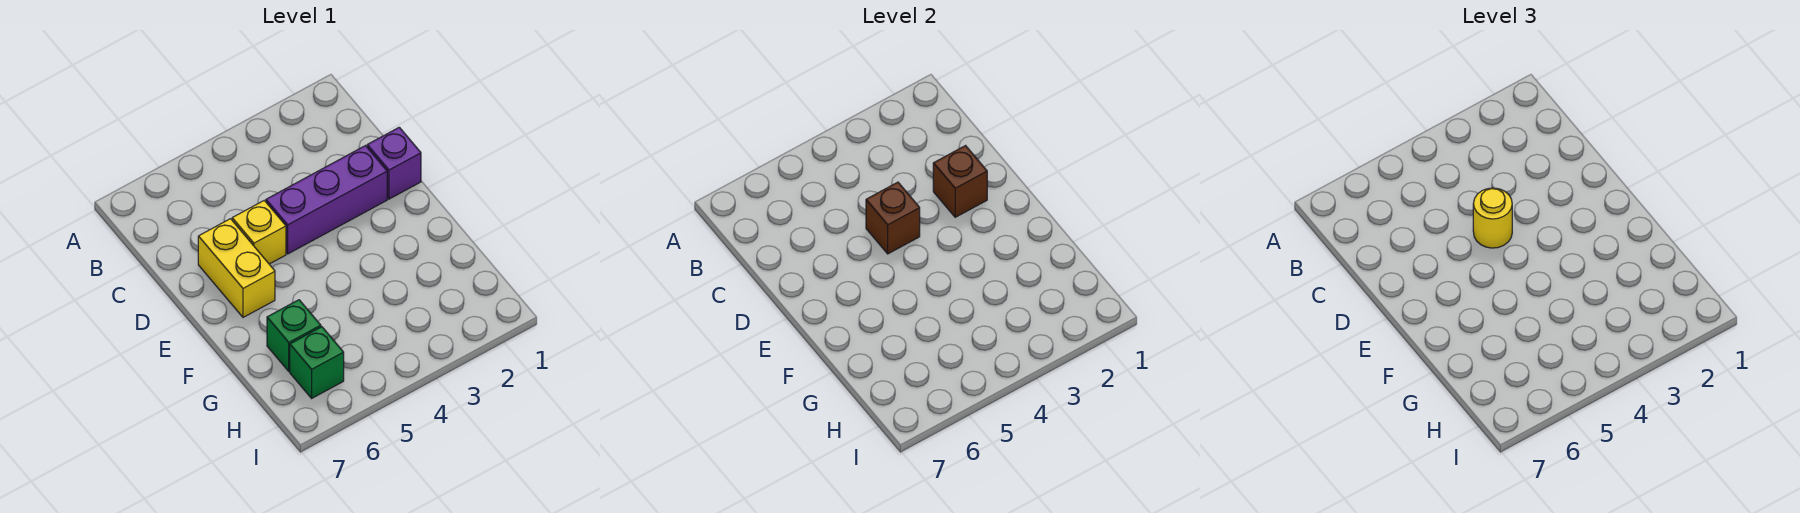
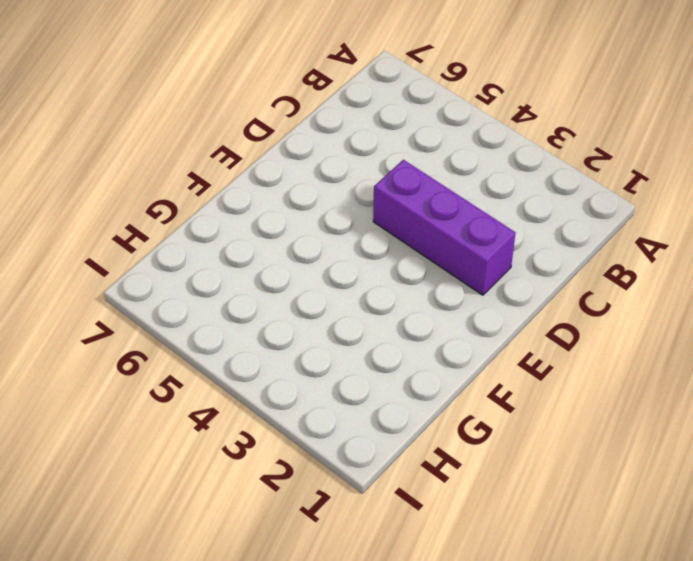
none -> purple brick D1 level 1
none -> yellow brick D5 level 1

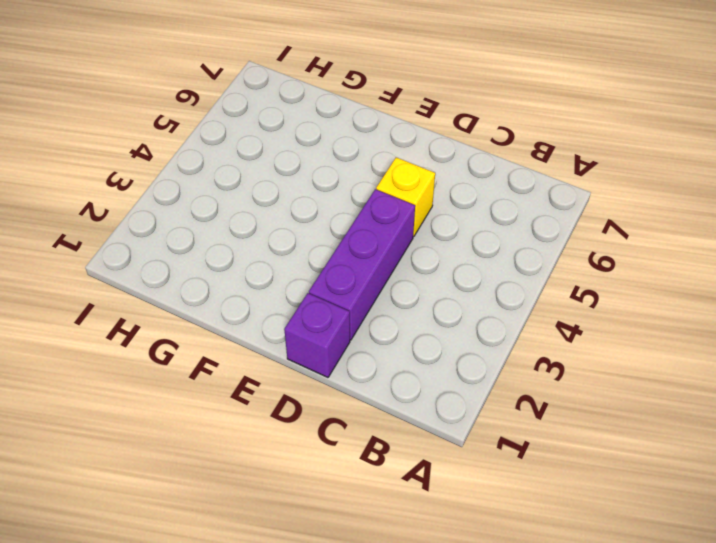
none -> yellow brick D6:E6 level 1
none -> green brick G6 level 1

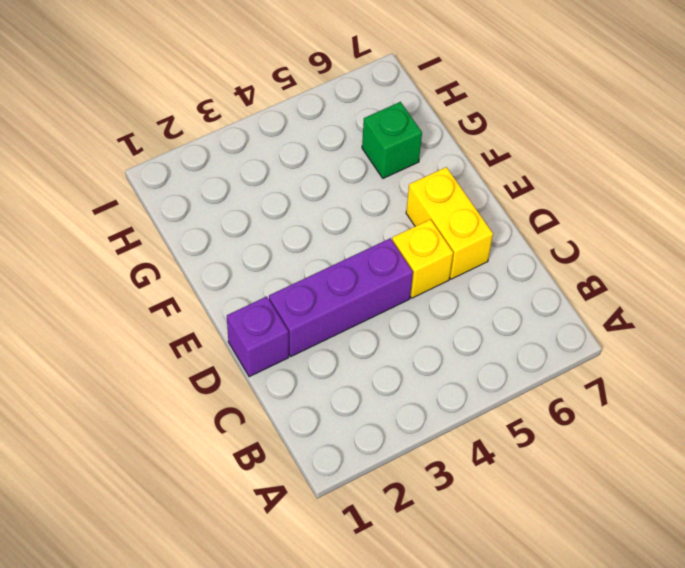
none -> green brick H6 level 1
none -> brown brick D2 level 2

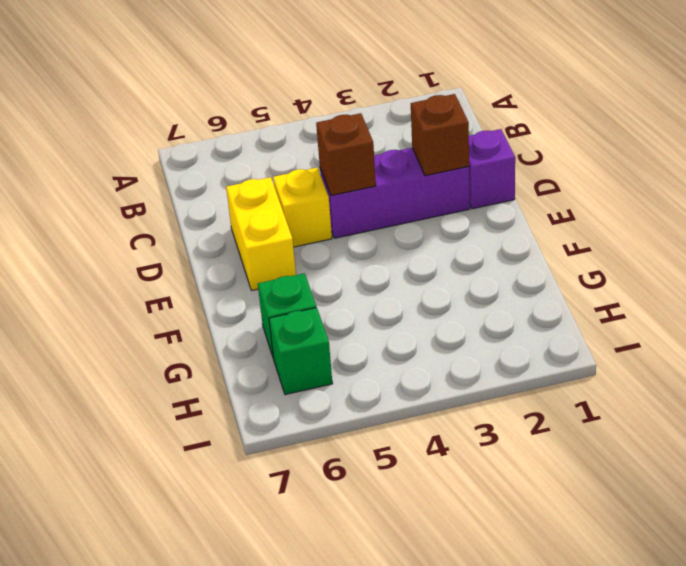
none -> yellow round brick D4 level 3

